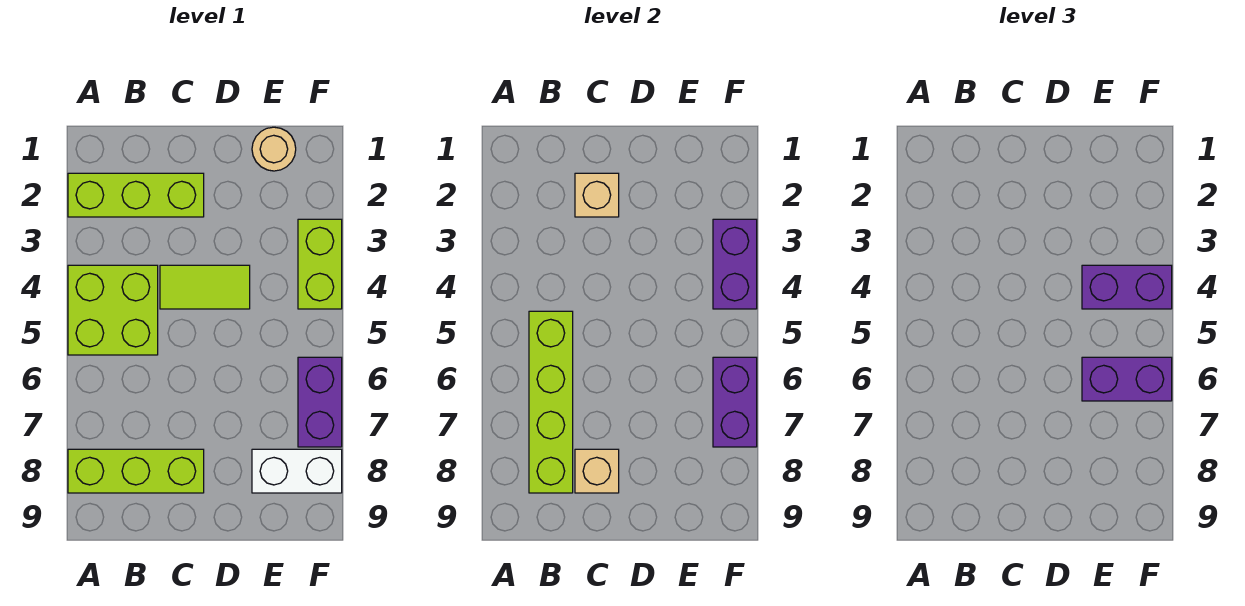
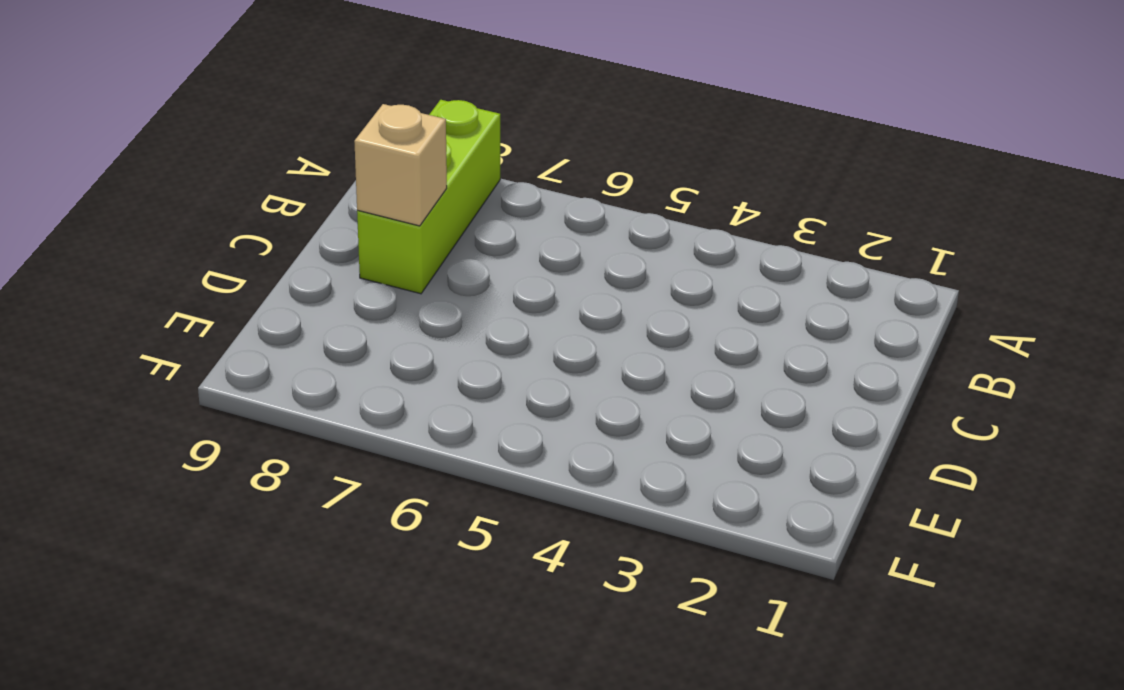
none -> lime brick A2:C2 level 1
none -> lime brick A4:B5 level 1
none -> lime tile C4:D4 level 1

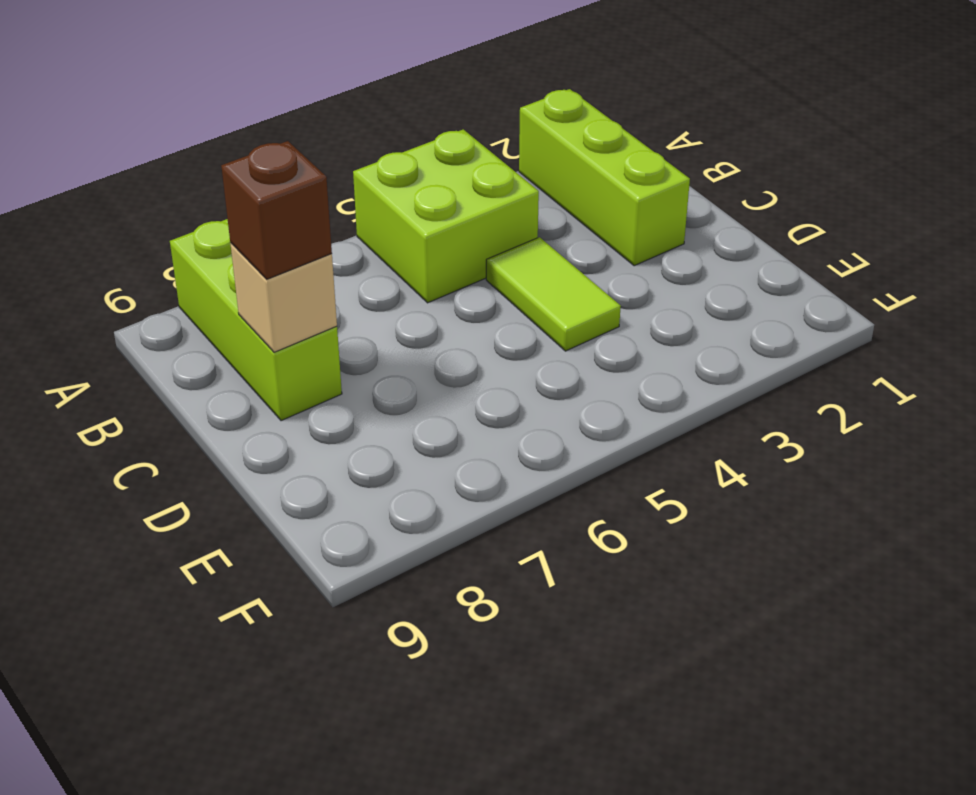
brown brick C8 level 3 -> none
none -> tan round brick E1 level 1
none -> white brick E8:F8 level 1
none -> lime brick F3:F4 level 1

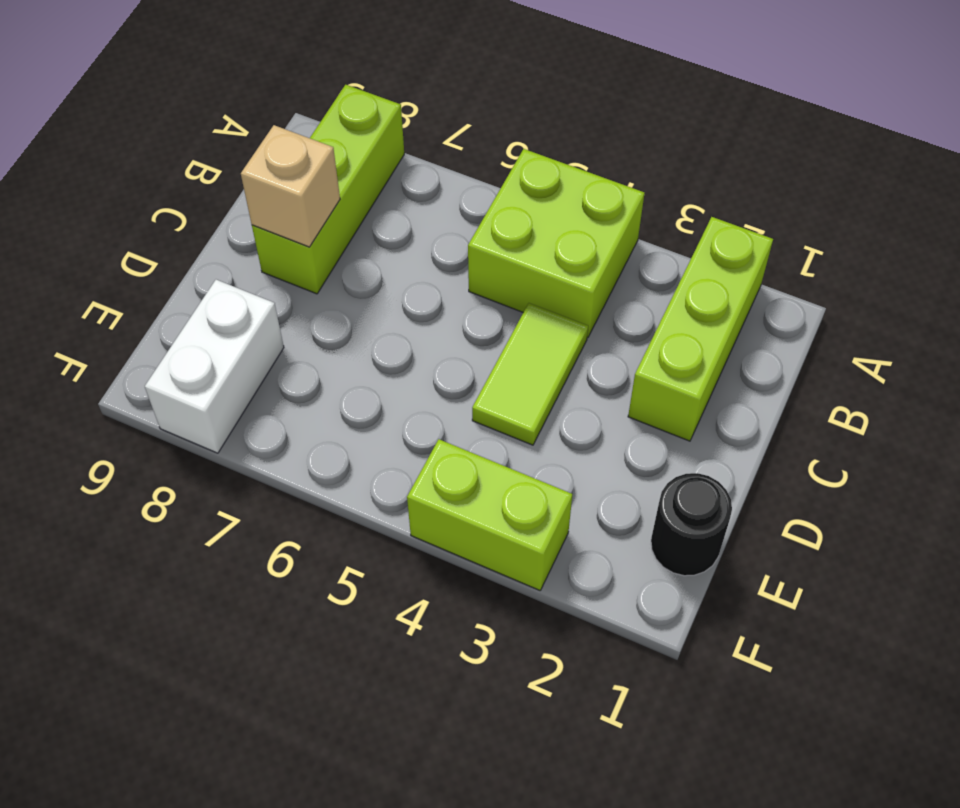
black round brick E1 level 1 -> tan round brick E1 level 1
none -> purple brick F6:F7 level 1
none -> lime brick B5:B8 level 2
none -> tan brick C2 level 2

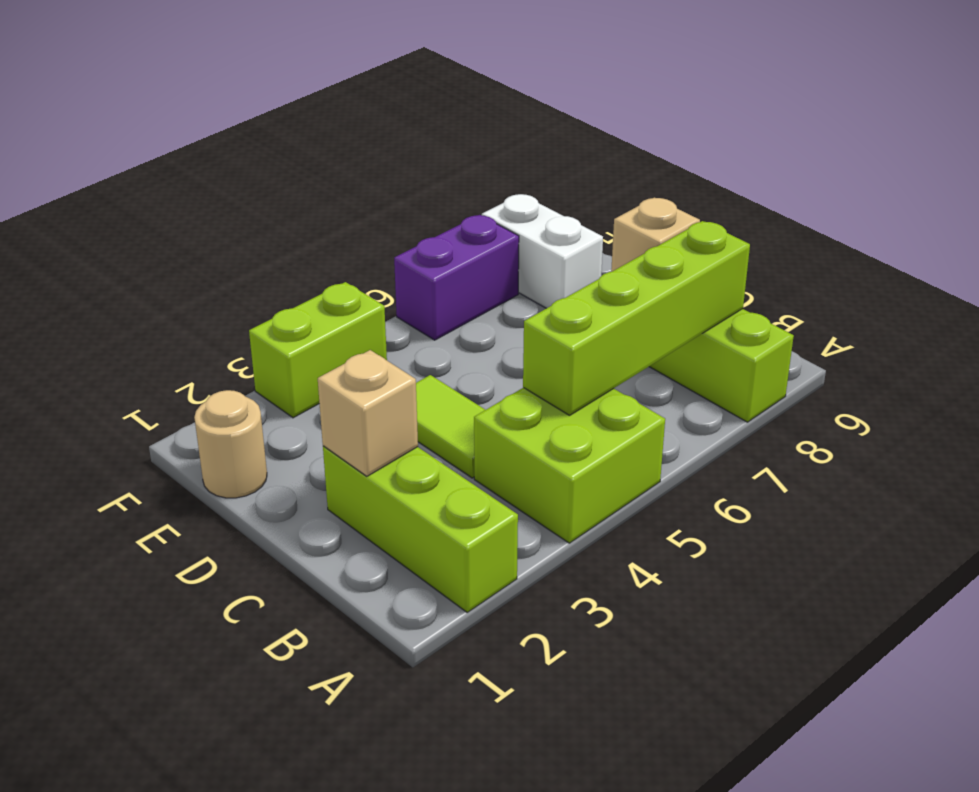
none -> purple brick F3:F4 level 2
none -> purple brick F6:F7 level 2
none -> purple brick E4:F4 level 3

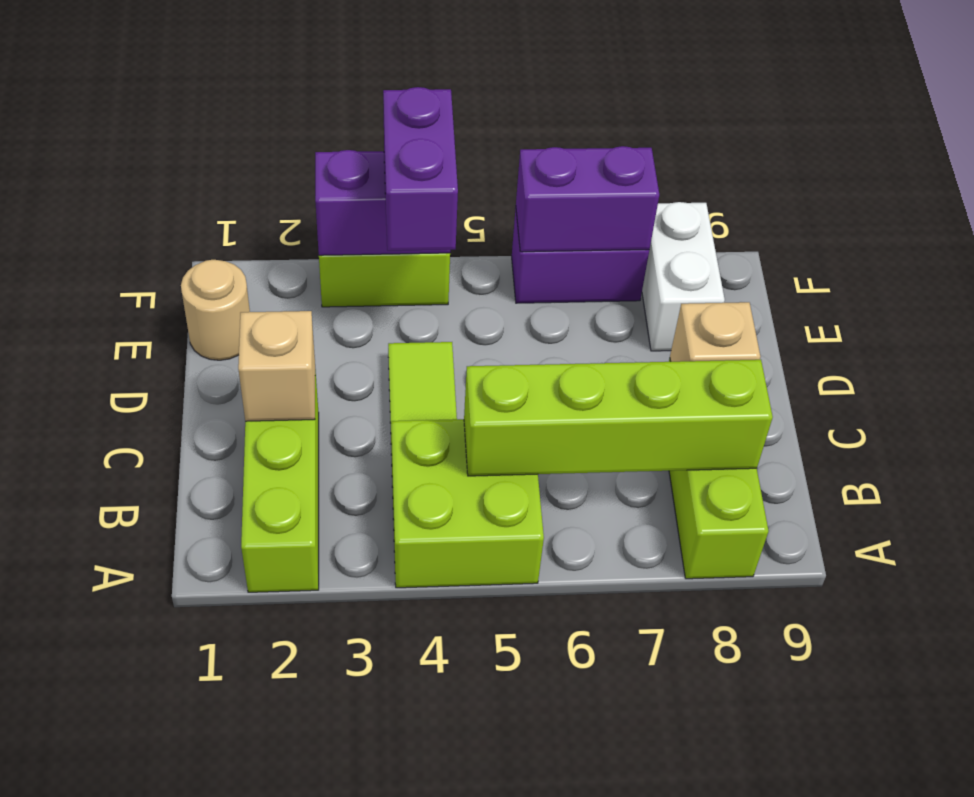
none -> purple brick E6:F6 level 3

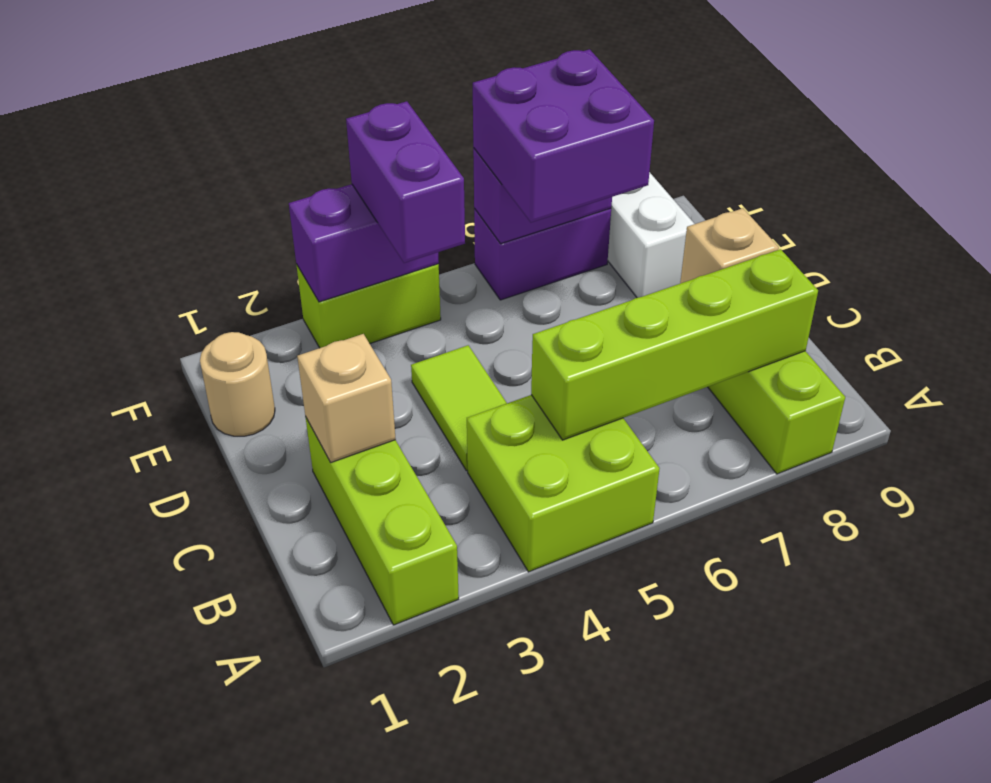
purple brick E6:F7 level 3 -> purple brick E6:F6 level 3

